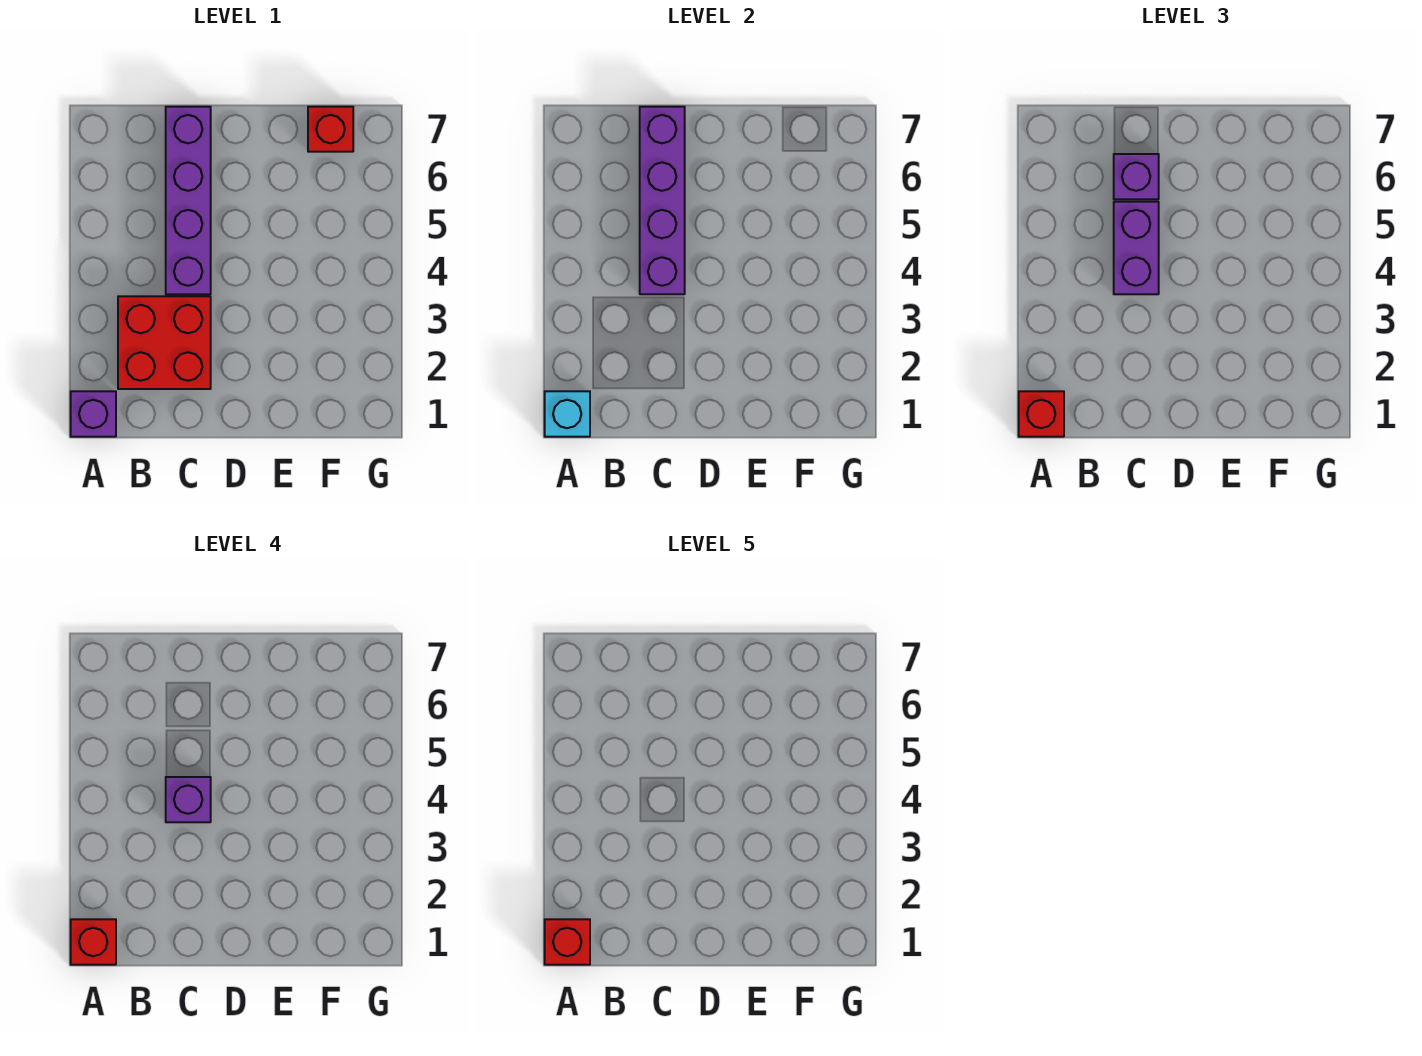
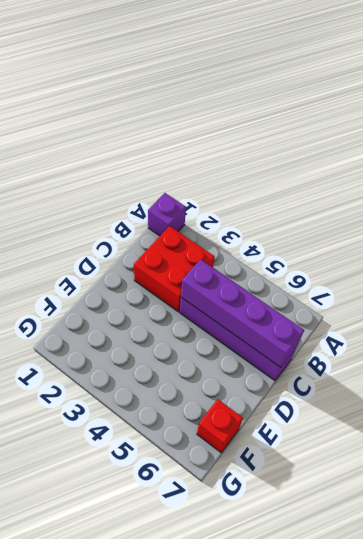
none -> cyan brick A1 level 2
none -> red brick A1 level 3
none -> purple brick C4:C5 level 3

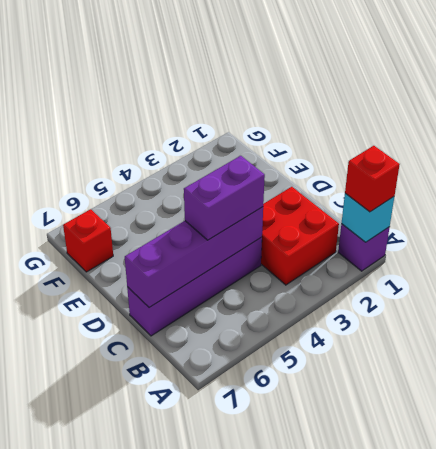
none -> purple brick C6 level 3
none -> red brick A1 level 4
none -> purple brick C4 level 4

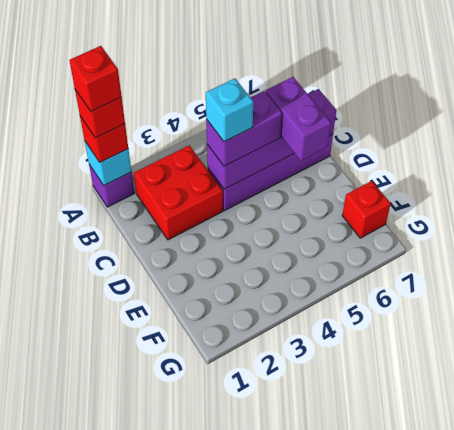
cyan brick C4 level 4 -> purple brick C4 level 4
purple brick C6:D6 level 3 -> purple brick C6 level 3

